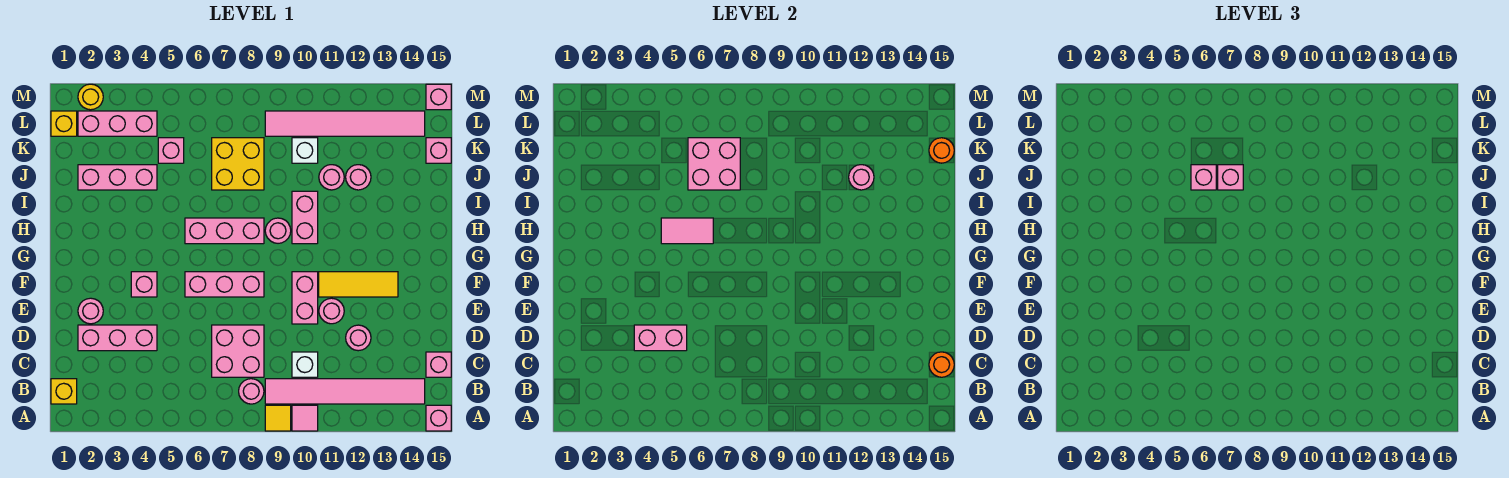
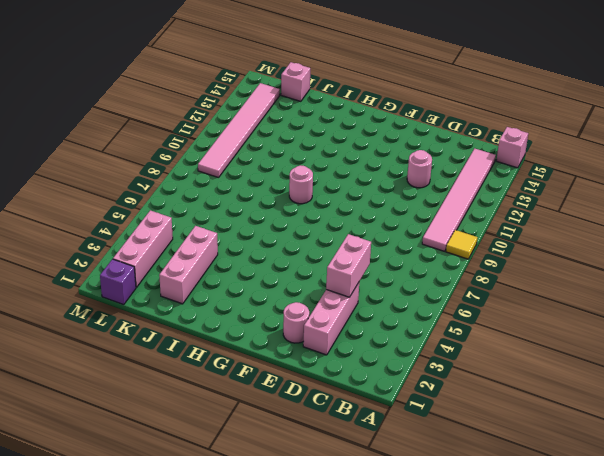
purple brick L1 level 1 -> yellow brick L1 level 1
none -> pink tile A10 level 1
none -> yellow brick B1 level 1
none -> pink round brick B8 level 1
none -> pink brick C7:D8 level 1

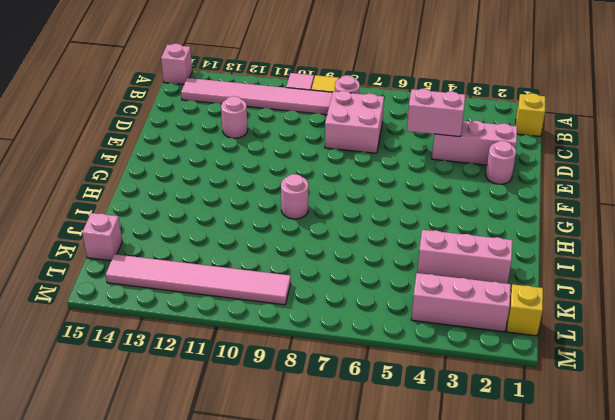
none -> white brick C10 level 1
none -> pink brick C15 level 1
none -> pink brick E10:F10 level 1
none -> pink round brick E11 level 1

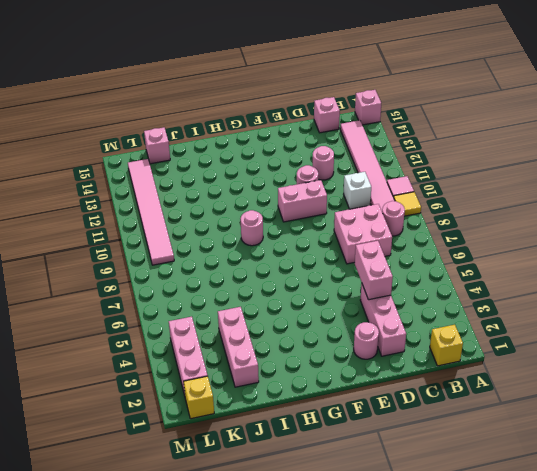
none -> pink brick F4 level 1
none -> pink brick F6:F8 level 1
none -> yellow tile F11:F13 level 1
none -> pink brick H6:H8 level 1

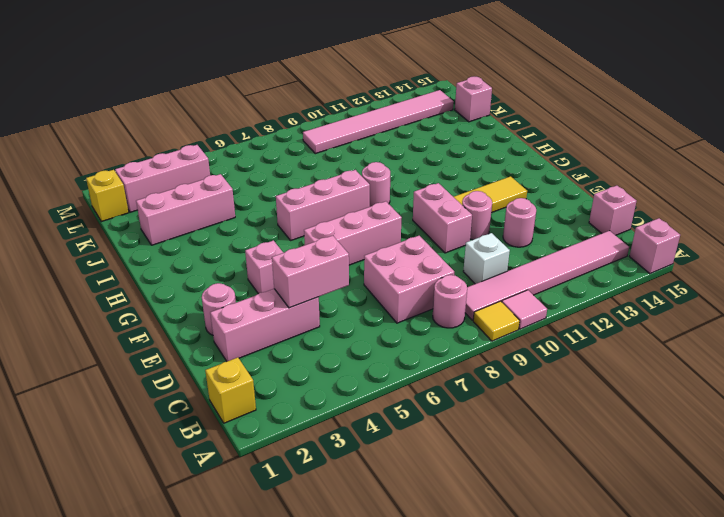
none -> pink brick H10:I10 level 1
none -> yellow brick J7:K8 level 1
none -> pink round brick J11 level 1
none -> pink round brick J12 level 1

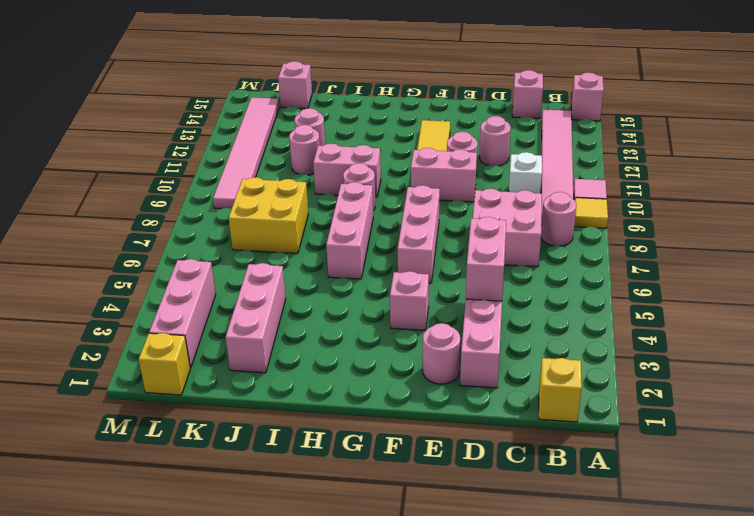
none -> pink brick K5 level 1
none -> white brick K10 level 1
none -> yellow round brick M2 level 1
none -> pink brick M15 level 1

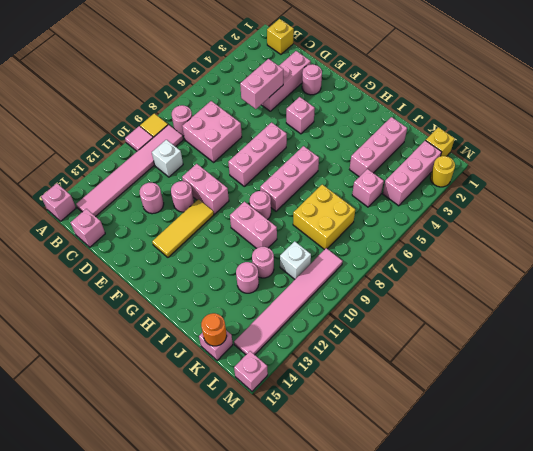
none -> orange round brick C15 level 2
none -> pink tile H5:H6 level 2
none -> pink brick J6:K7 level 2
none -> pink round brick J12 level 2

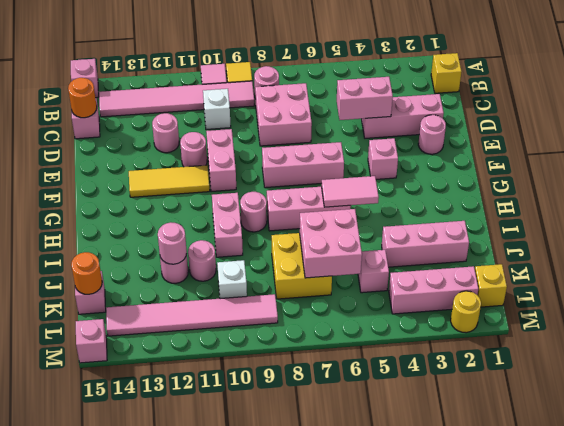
none -> pink brick J6 level 3
none -> pink brick J7 level 3

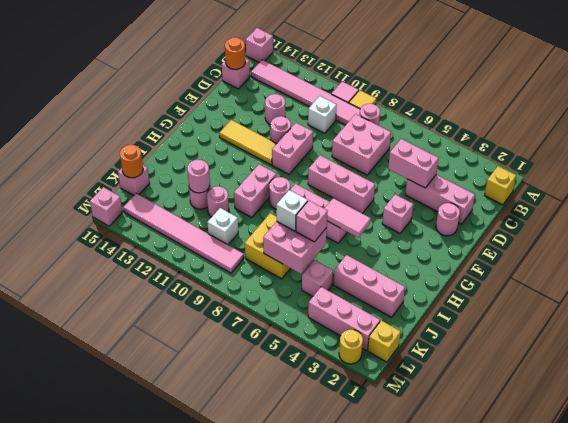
white brick J7 level 3 -> pink brick J7 level 3

